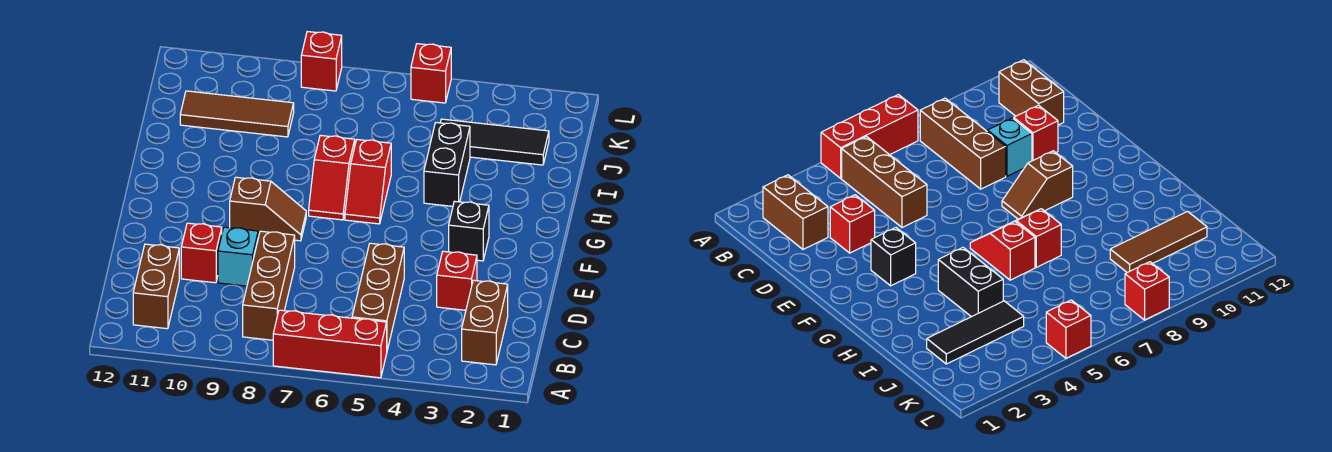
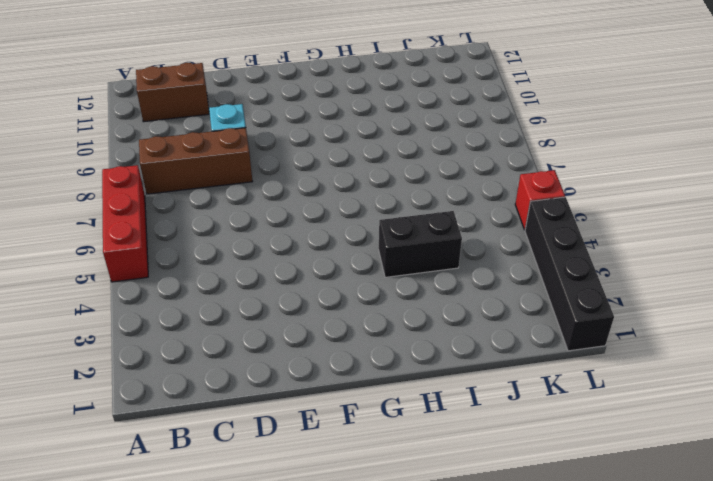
black brick L1:L4 level 1 -> none
none -> brown brick B2:C2 level 1
none -> brown brick B5:D5 level 1
none -> red brick D3 level 1

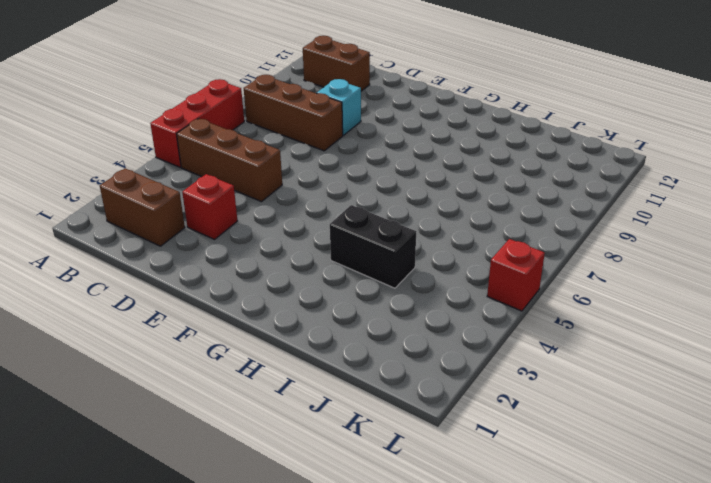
none -> red brick D10 level 1
none -> black brick F3 level 1
none -> brown slope F8:F9 level 1 top 9

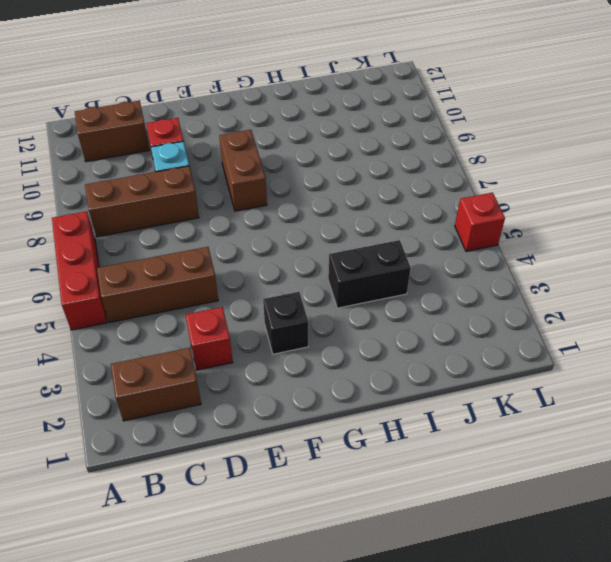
brown brick F8:F9 level 1 -> brown slope F8:F9 level 1 top 9
none -> red slope G6:H6 level 1 top H
none -> red slope G7:H7 level 1 top H
none -> black tile J2:J4 level 1

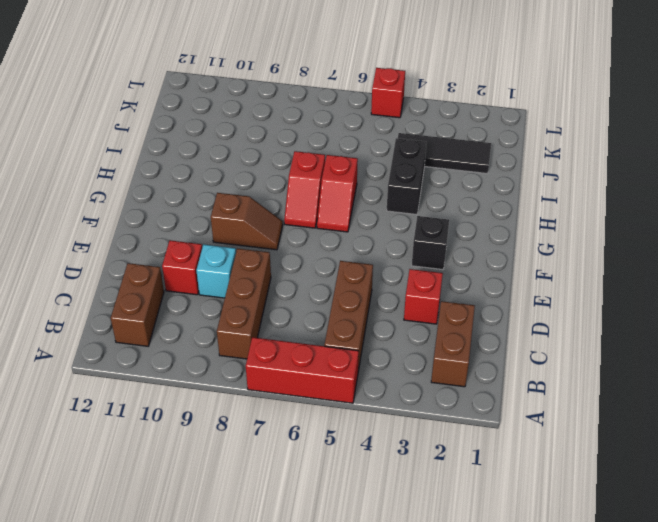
none -> brown tile J9:J11 level 1
none -> red brick L8 level 1

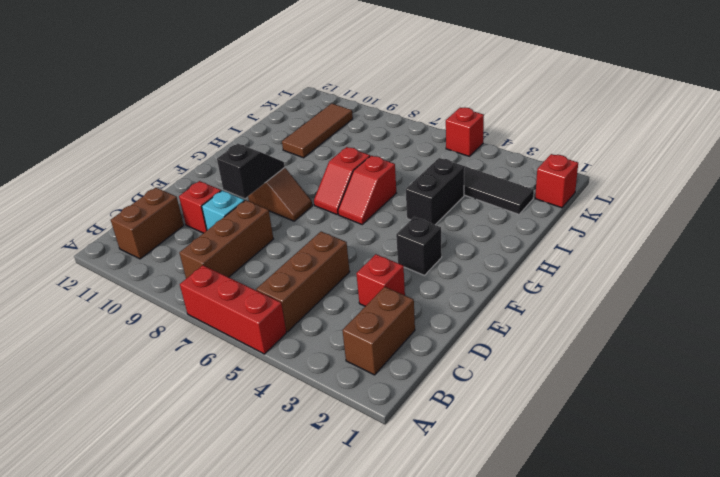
black slope E9:F9 level 2 top E -> none
brown tile I10:K10 level 1 -> brown tile J9:J11 level 1
red brick K1 level 1 -> red brick L8 level 1

